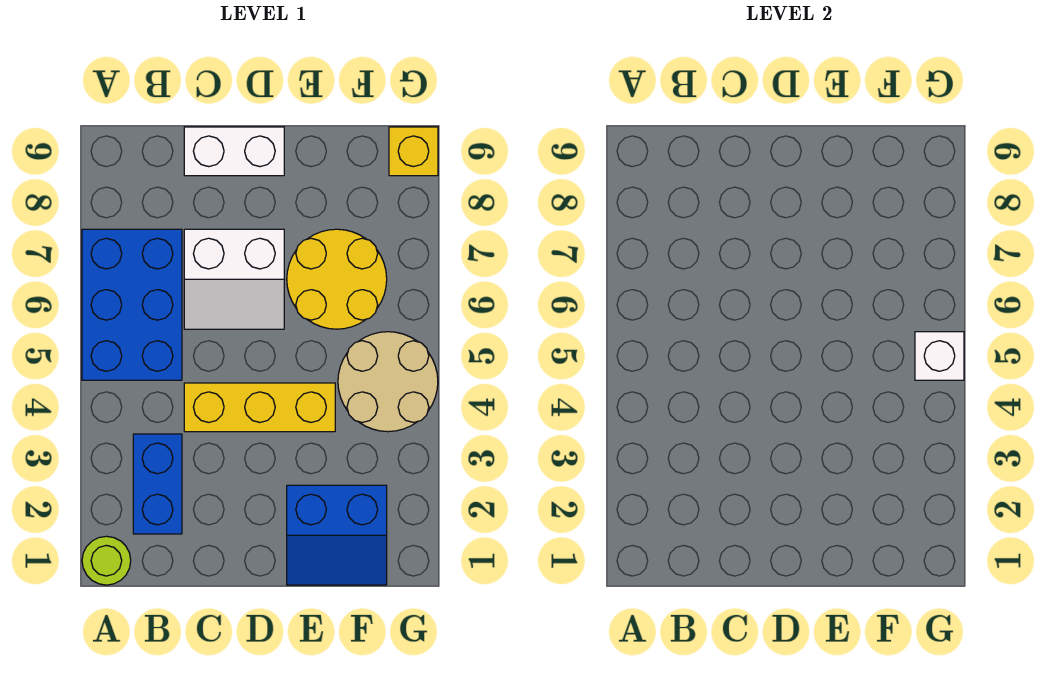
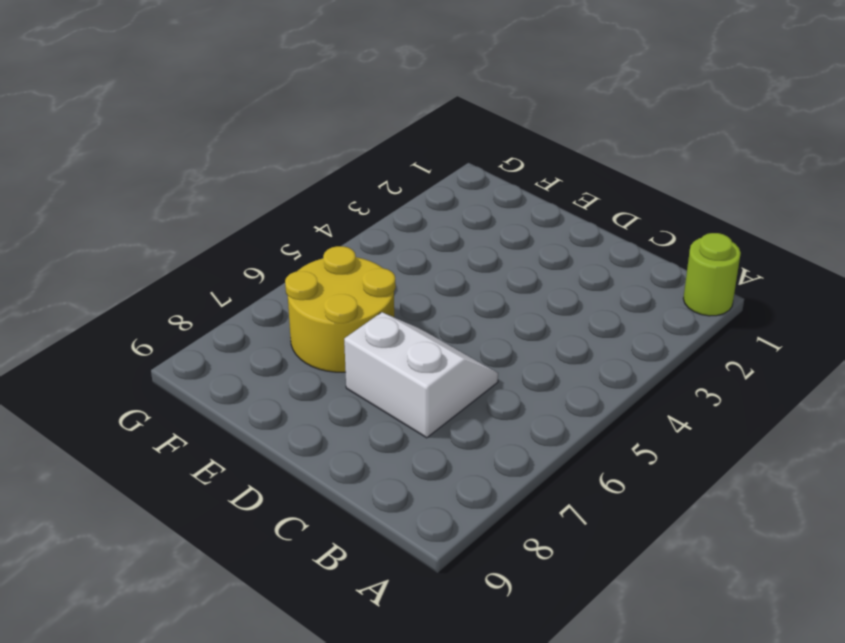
none -> blue brick A5:B7 level 1
none -> blue brick B2:B3 level 1

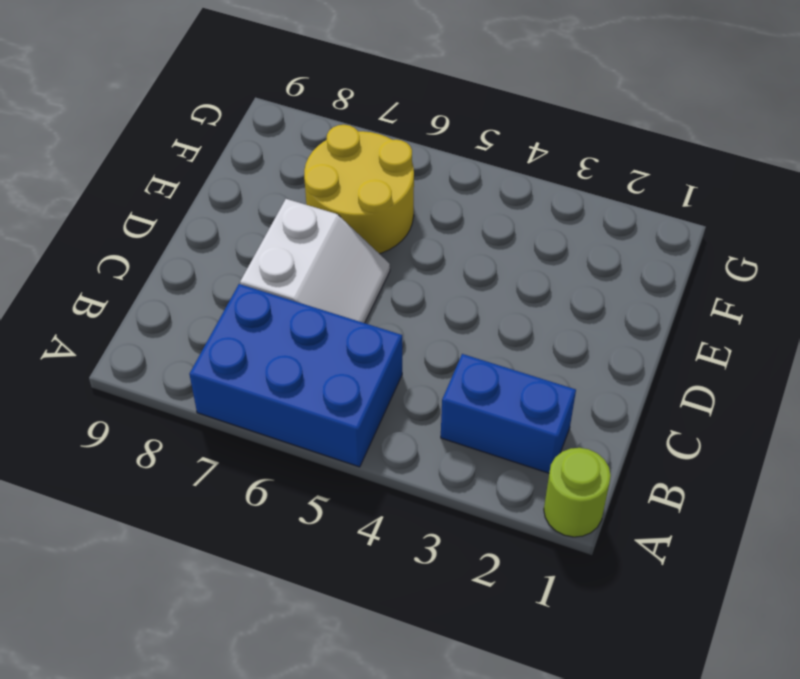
none -> yellow brick C4:E4 level 1
none -> white brick C9:D9 level 1

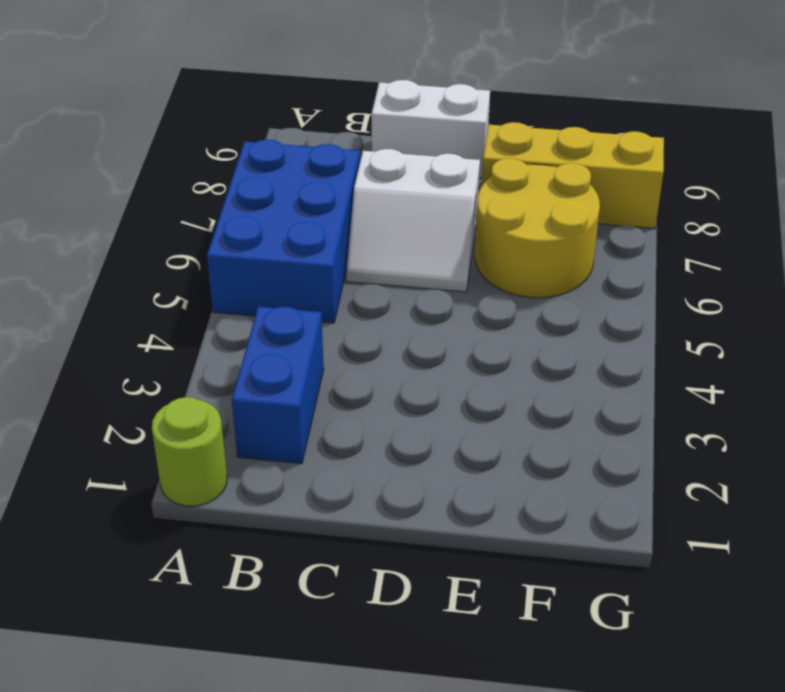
yellow brick E8:G8 level 1 -> yellow brick C4:E4 level 1
none -> blue slope E1:F2 level 1 top 2
none -> tan round brick F4:G5 level 1

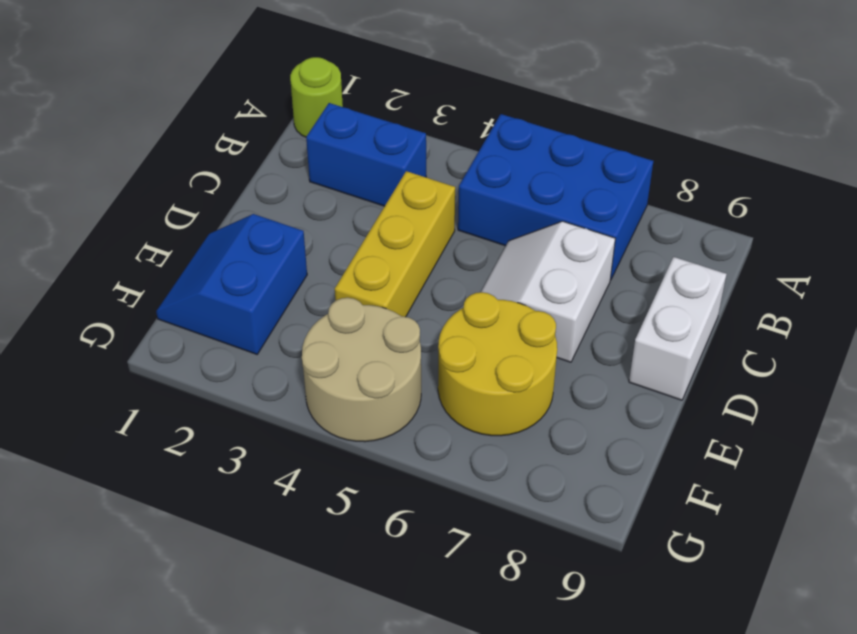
none -> yellow brick G9 level 1
none -> white brick G5 level 2

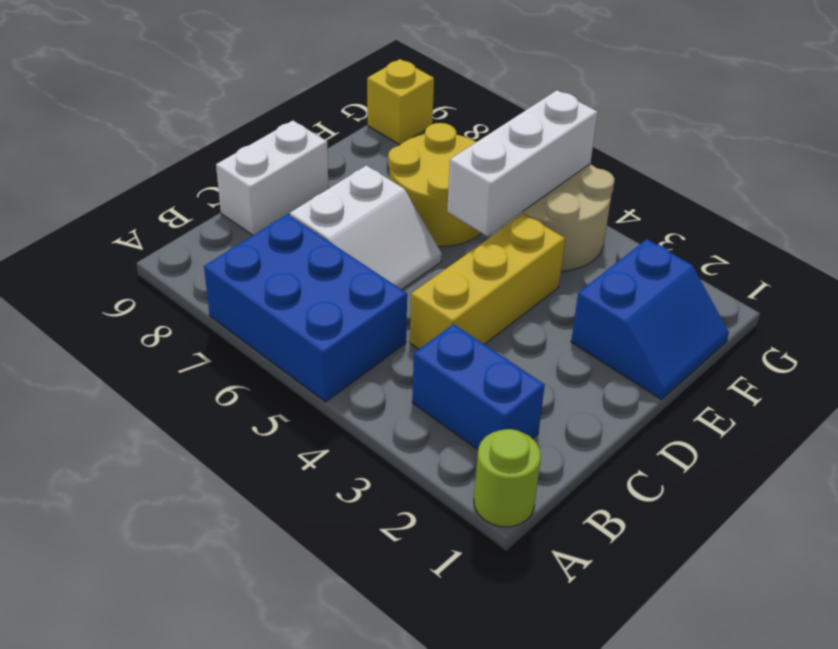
white brick E5:G5 level 2 -> white brick G5 level 2

